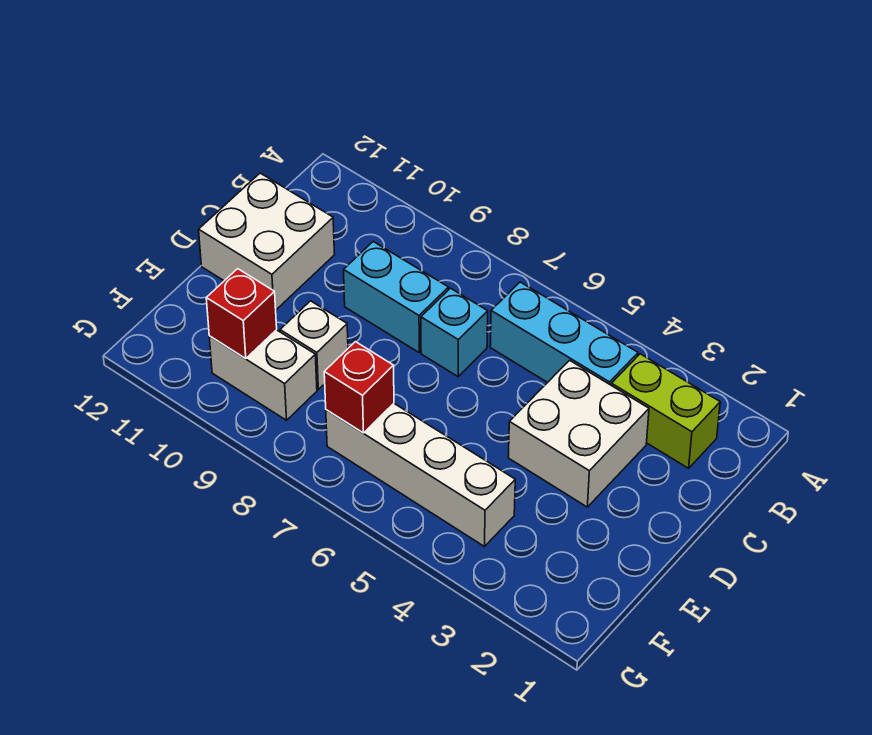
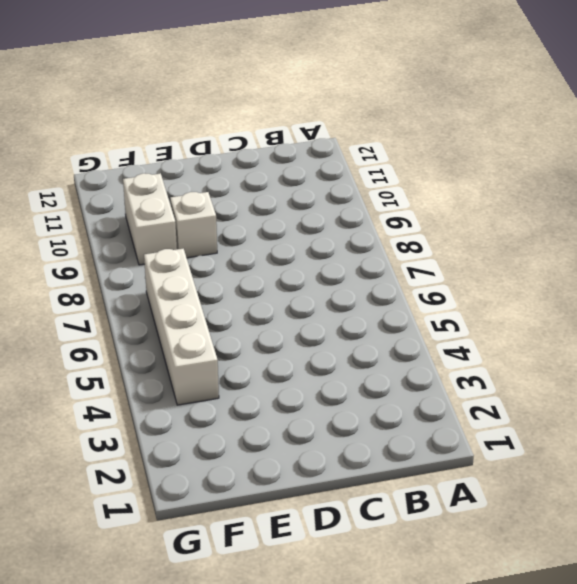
none -> lime brick B2:B3 level 1
none -> cyan brick B4:B6 level 1

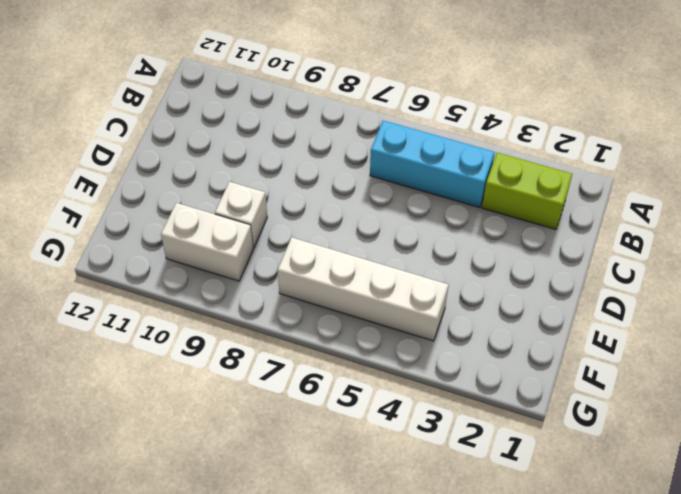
none -> white brick C3:D4 level 1
none -> cyan brick C7 level 1

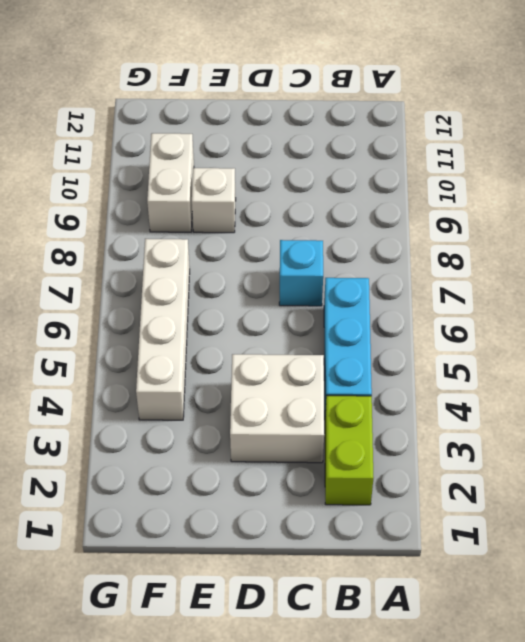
none -> cyan brick C8:C9 level 1
none -> white brick C11:D12 level 1

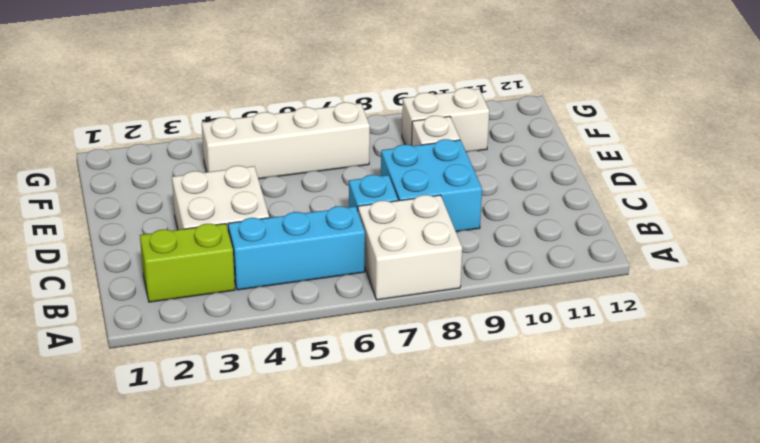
white brick A7:B8 level 1 -> white brick C11:D12 level 1
cyan brick C8:D9 level 1 -> cyan brick C8:C9 level 1
none -> red brick F7 level 2
none -> red brick F10 level 2

